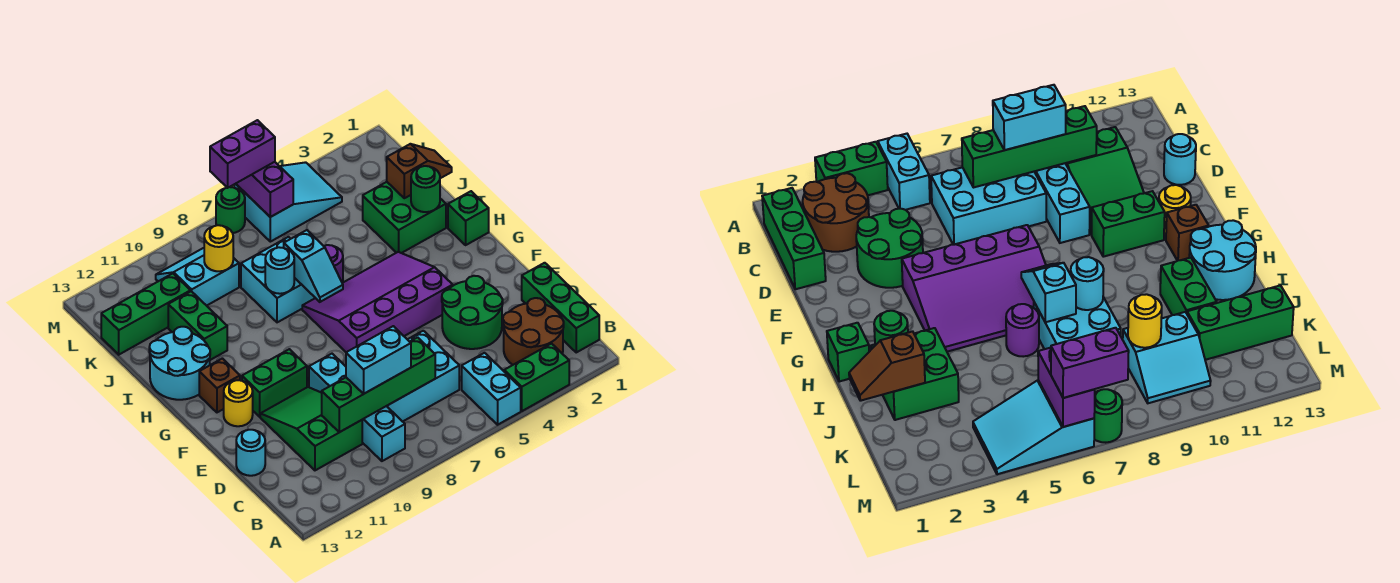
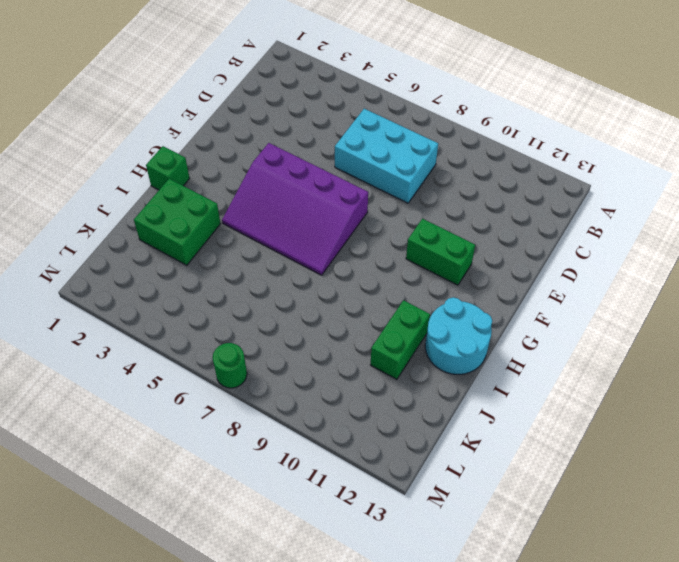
none -> green brick A3:A4 level 1
none -> cyan brick A5:B5 level 1
none -> green brick B1:D1 level 1
none -> brown round brick B2:C3 level 1

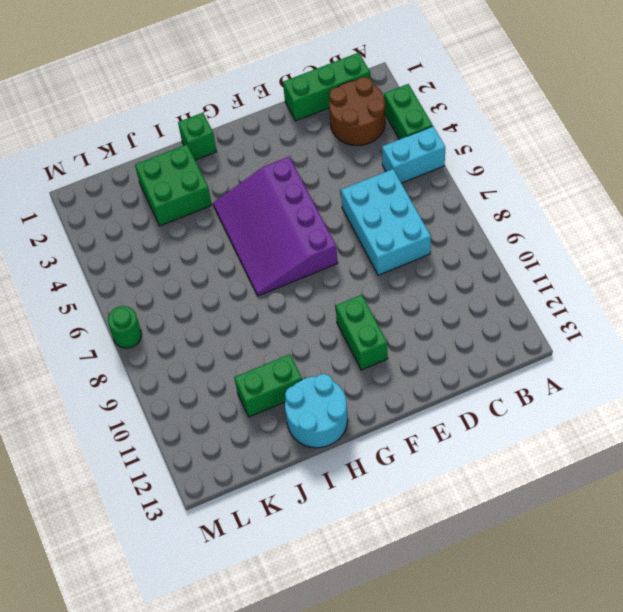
none -> cyan brick B9:E9 level 1
none -> green slope C10:E11 level 1 top C
none -> green round brick D3:E4 level 1
none -> cyan round brick D13 level 1

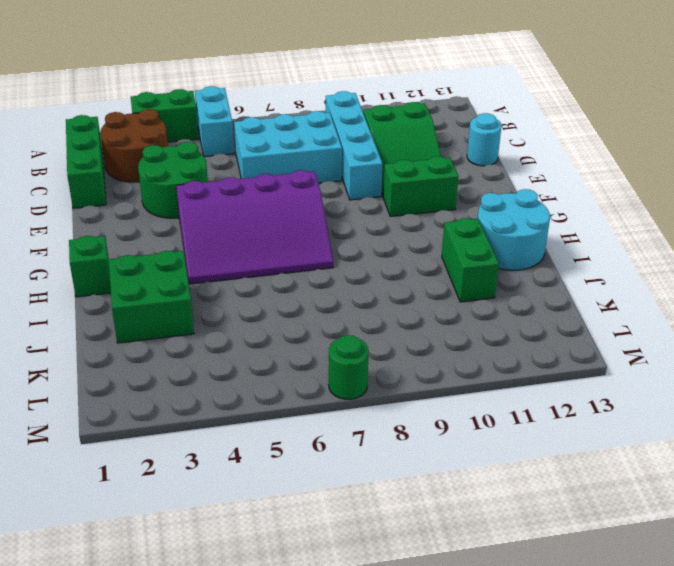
none -> yellow round brick F12 level 1
none -> brown brick G12 level 1
none -> purple round brick I6 level 1
none -> cyan brick I7:J8 level 1

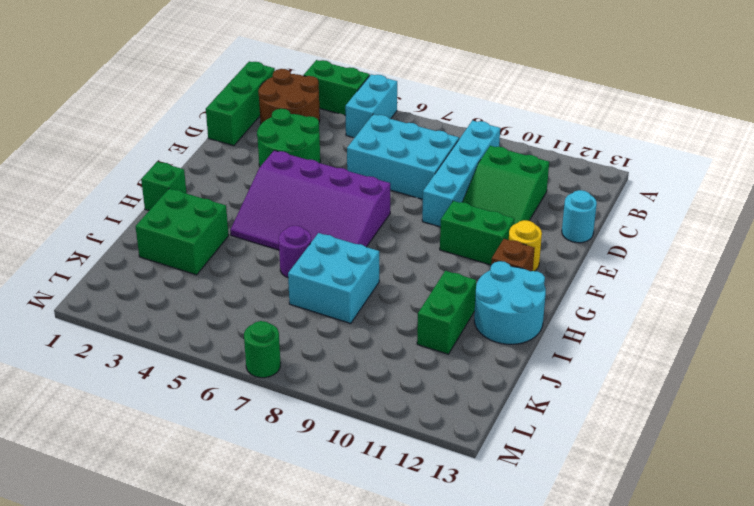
none -> cyan slope K9:L10 level 1 top K
none -> green brick K11:K13 level 1
none -> cyan slope L4:M6 level 1 top 6
none -> green brick C7:C10 level 2

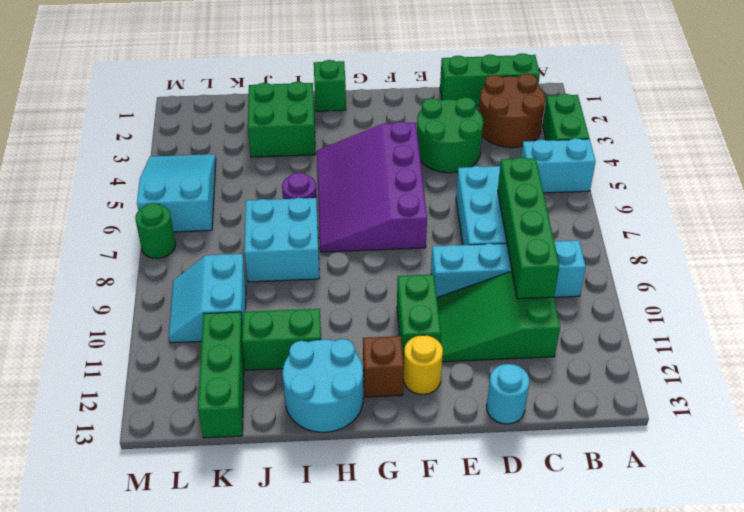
none -> cyan slope H7:I7 level 2 top I
none -> green round brick I2 level 2
none -> cyan round brick I8 level 2
none -> brown slope J1:J2 level 2 top 2

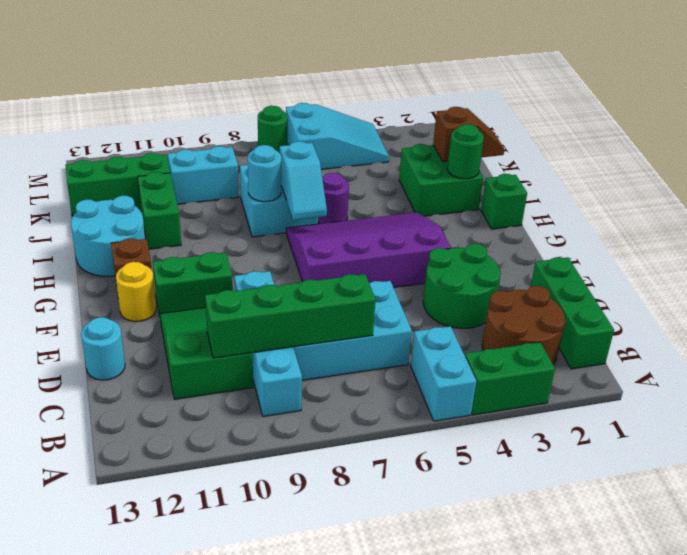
none -> yellow round brick K9 level 2
none -> purple brick L6:M6 level 2
none -> cyan brick C8:C9 level 3
none -> purple brick M6:M7 level 3

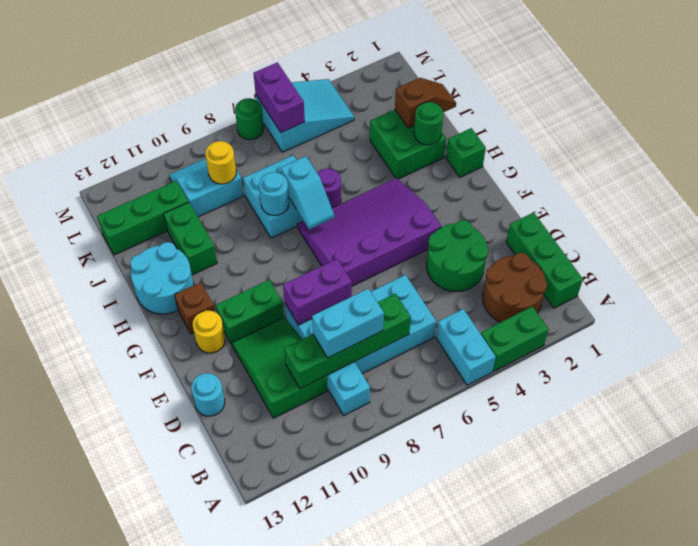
purple brick E8:E9 level 2 -> purple brick M6:M7 level 3

